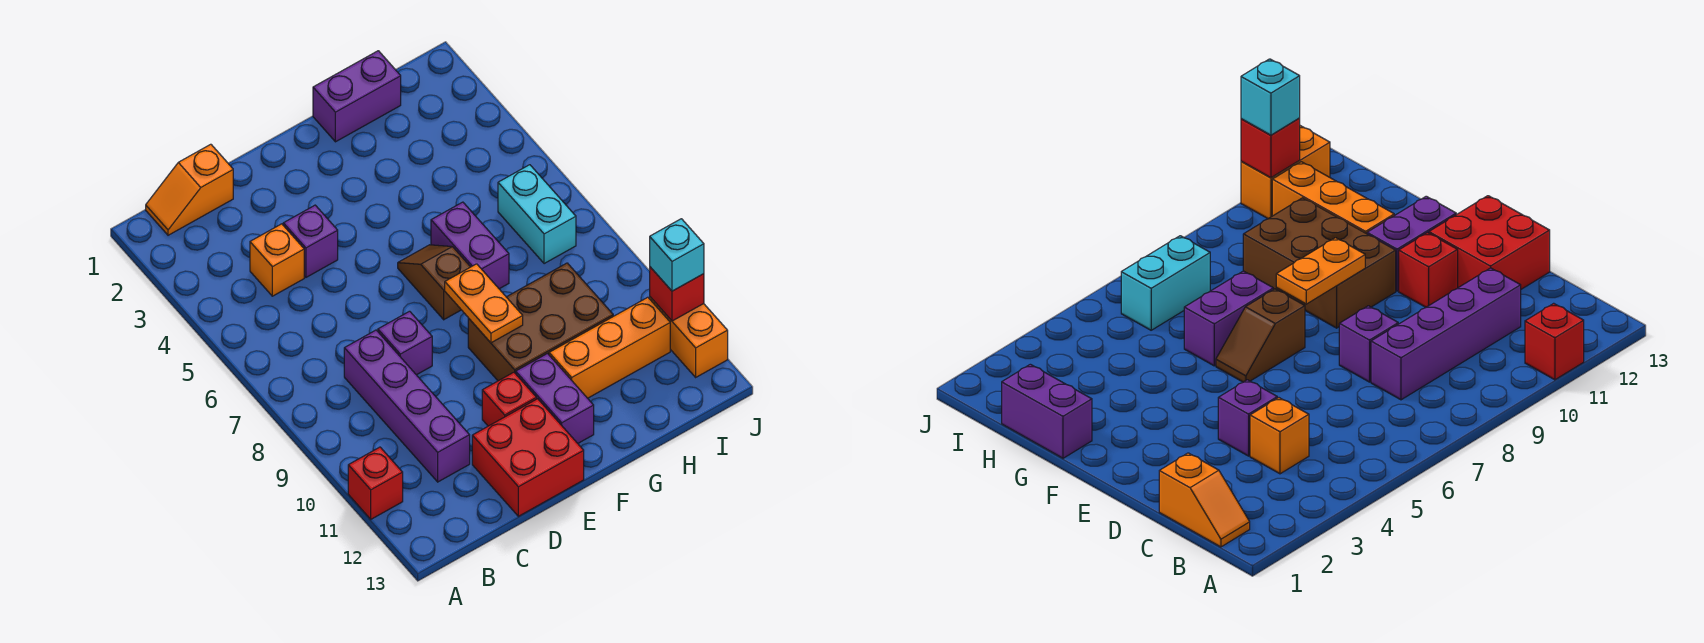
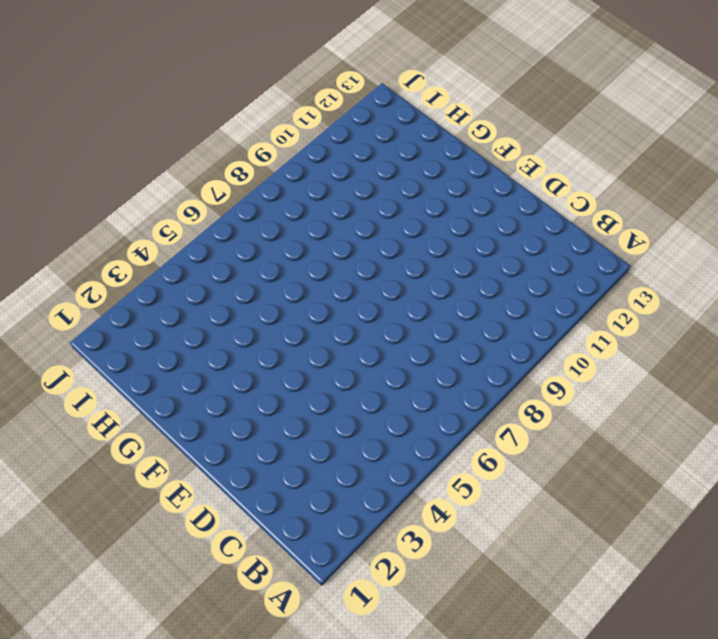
none -> red brick A11 level 1
none -> orange slope B1:C1 level 1 top C
none -> orange brick C4 level 1

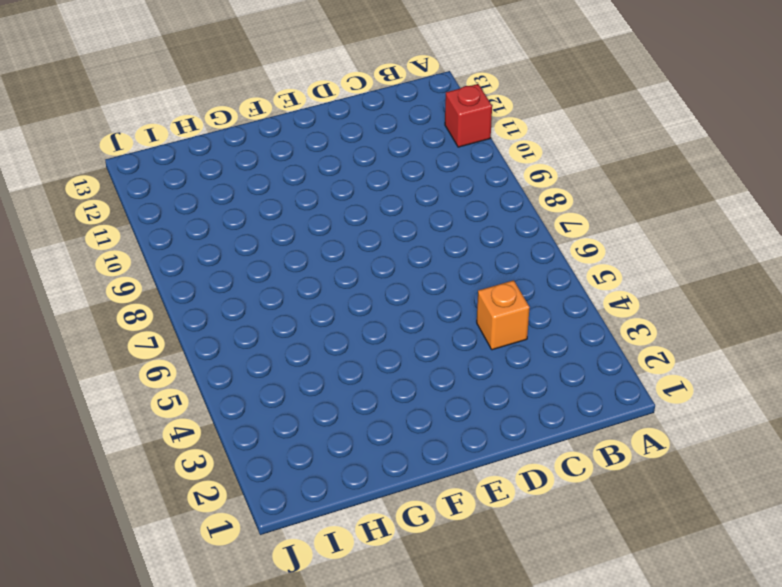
none -> orange slope B1:C1 level 1 top C
none -> purple brick C8:C11 level 1
none -> purple brick D4 level 1

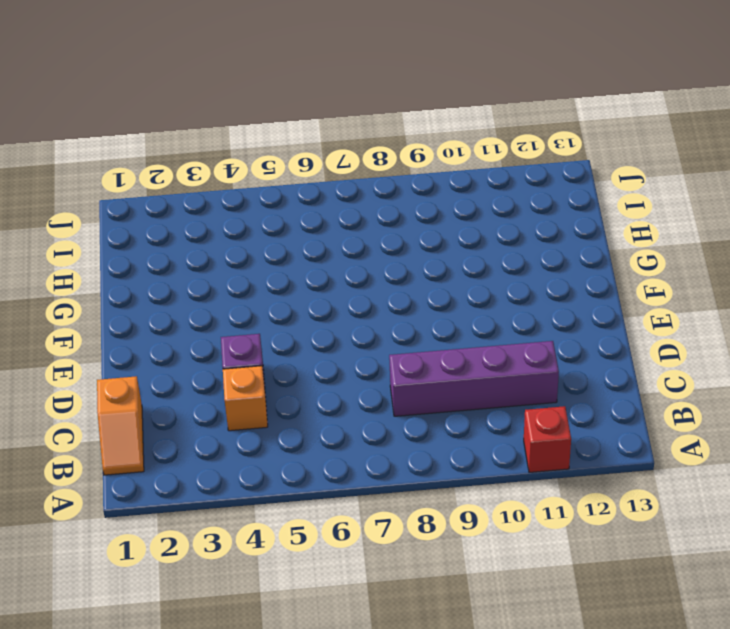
none -> purple brick D8 level 1
none -> red brick D12:E13 level 1
none -> red brick E11 level 1

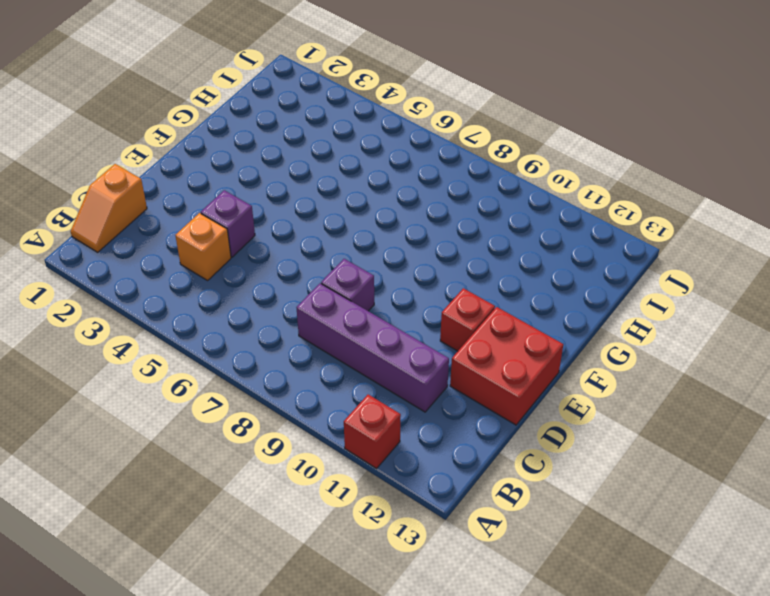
none -> brown slope F6:F7 level 1 top 7
none -> brown brick F9:H10 level 1
none -> purple brick F11:F12 level 1

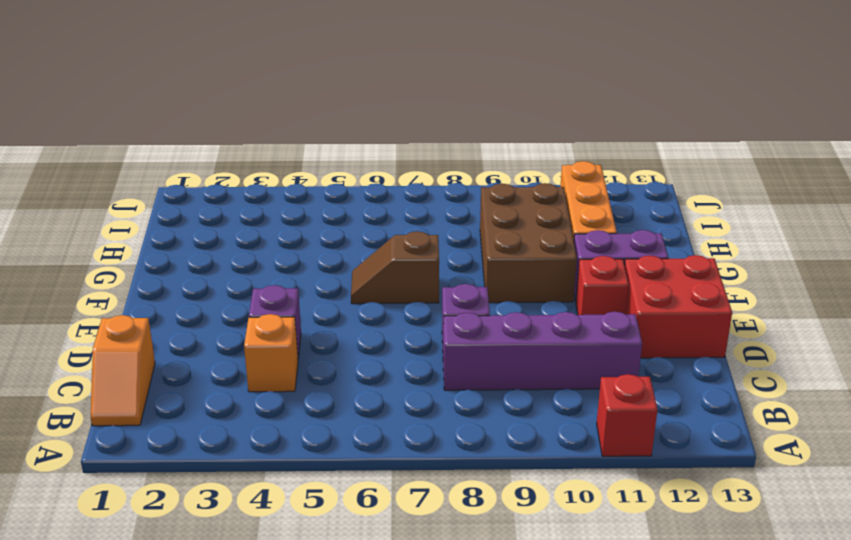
none -> purple brick G1:H1 level 1
none -> purple brick G6:G7 level 1
none -> cyan brick I6:I7 level 1

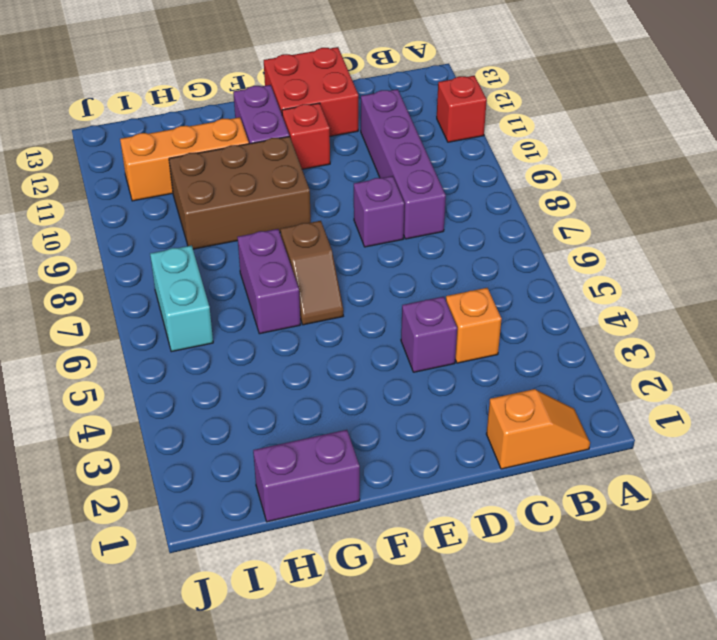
none -> orange brick J11:J12 level 1
none -> orange plate F8:F9 level 2
none -> red brick J11 level 2

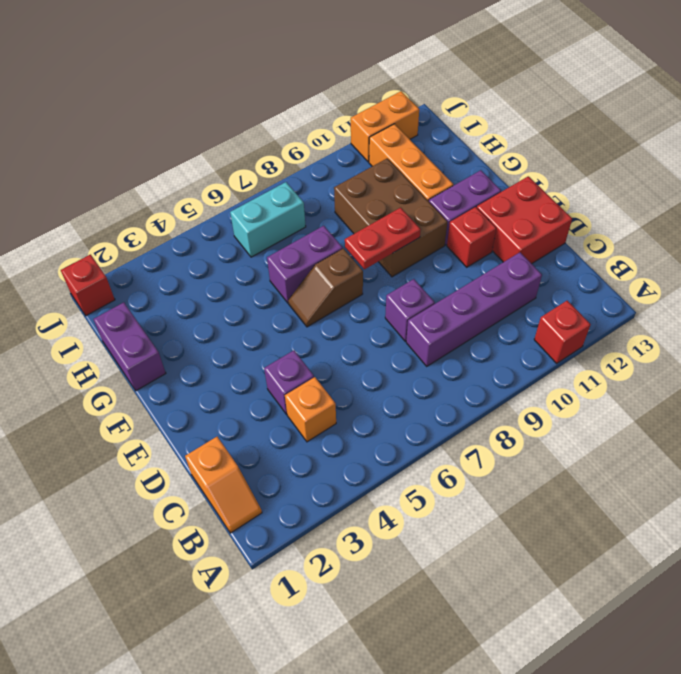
red plate F8:F9 level 2 -> orange plate F8:F9 level 2
red brick J1 level 1 -> red brick J11 level 2
none -> cyan brick J11 level 3

